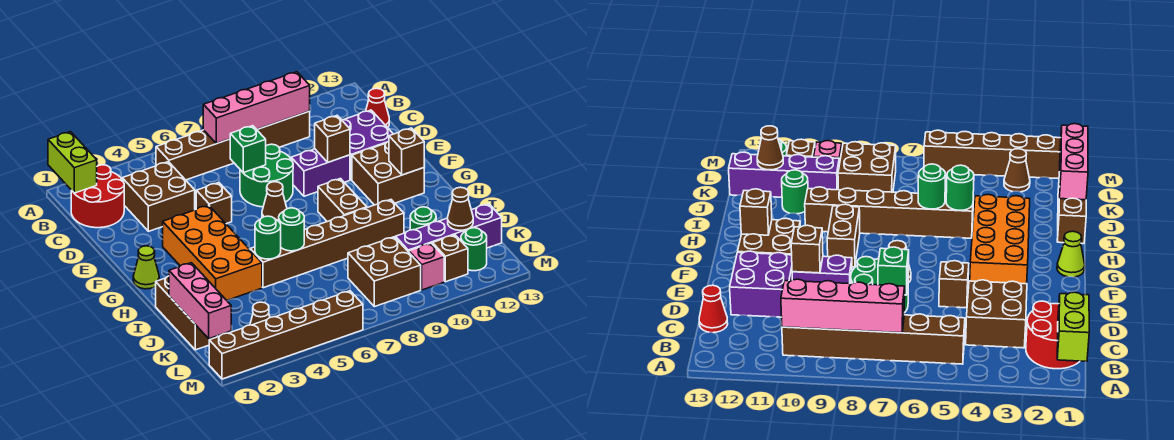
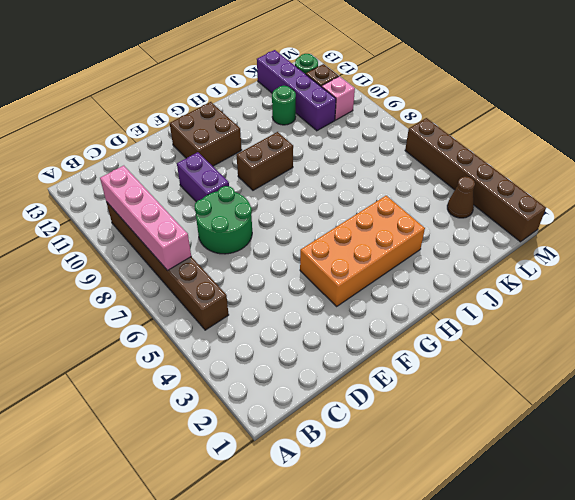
none -> red round brick B1:C2 level 1
none -> brown brick C3:D4 level 1
none -> red cone C13 level 1
none -> purple brick D11:E12 level 1

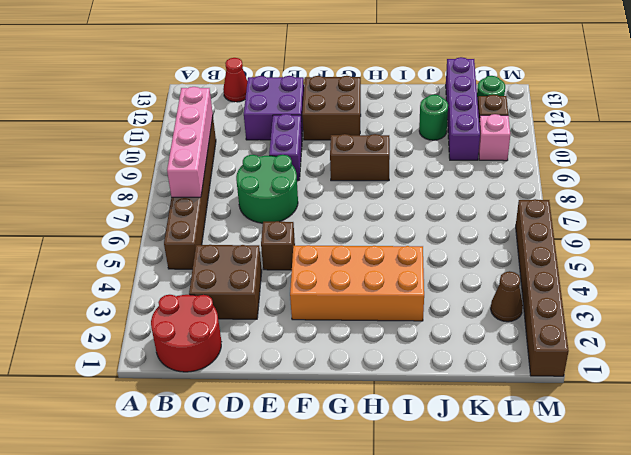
none -> brown cone F7 level 1
none -> lime cone G1 level 1
none -> brown brick I1:K1 level 1
none -> brown brick I5:I10 level 1

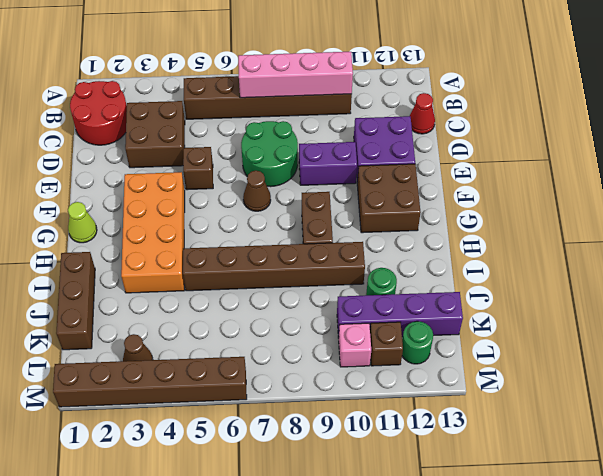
none -> brown brick K8:L9 level 1
none -> lime brick A1:B1 level 2
none -> green brick D7 level 2
none -> brown brick E10 level 2

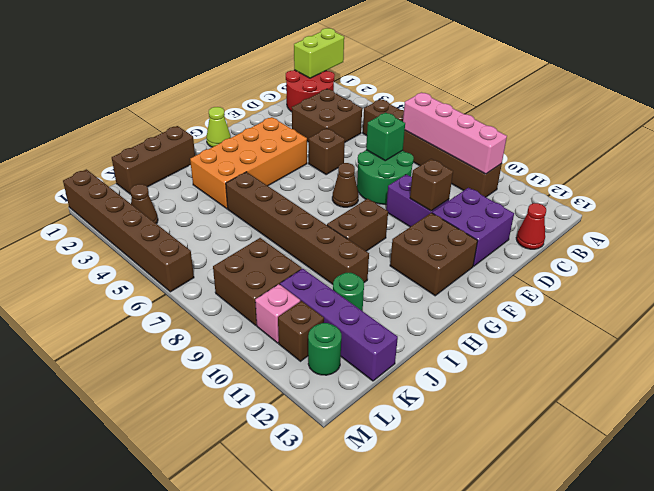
none -> brown brick G12 level 2
none -> green round brick I5 level 2
none -> green round brick I6 level 2
none -> pink brick J1:L1 level 2

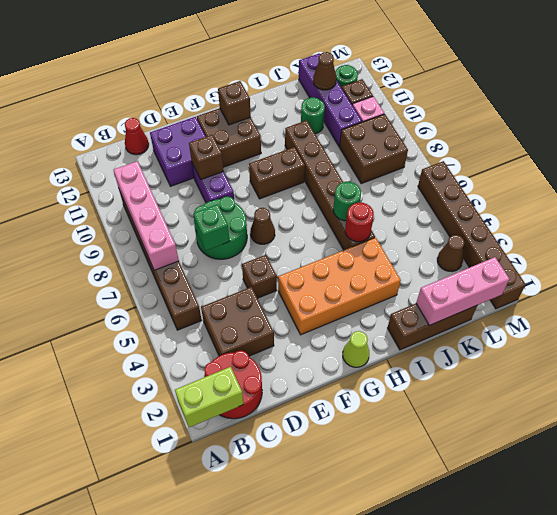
red round brick I5 level 2 -> green round brick I5 level 2

